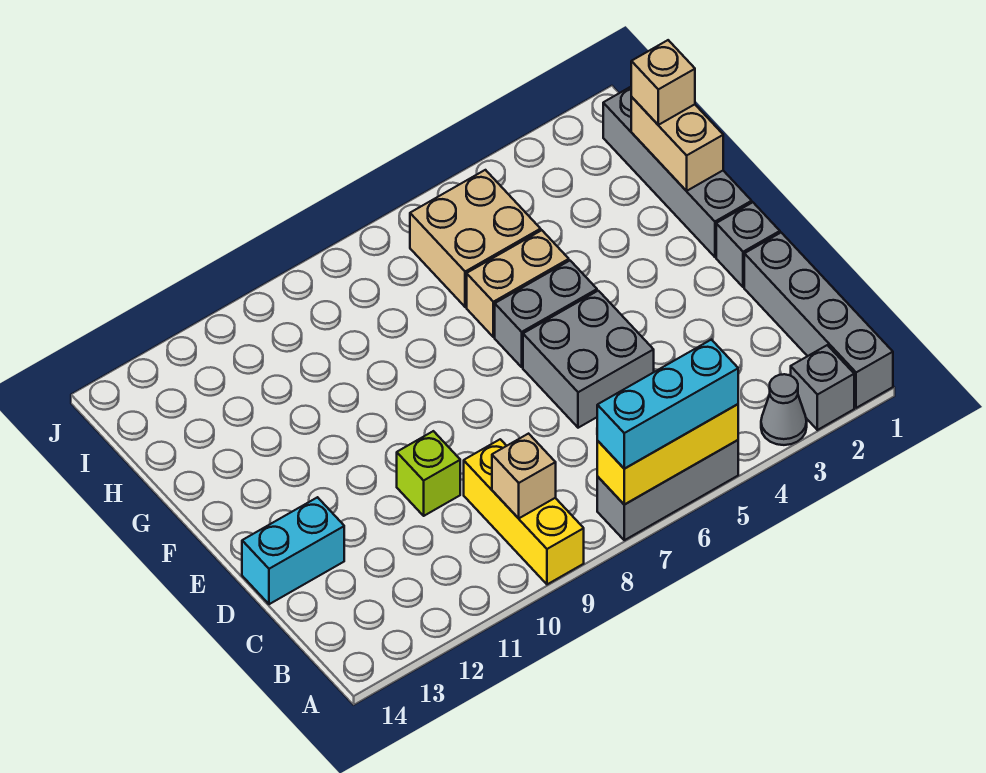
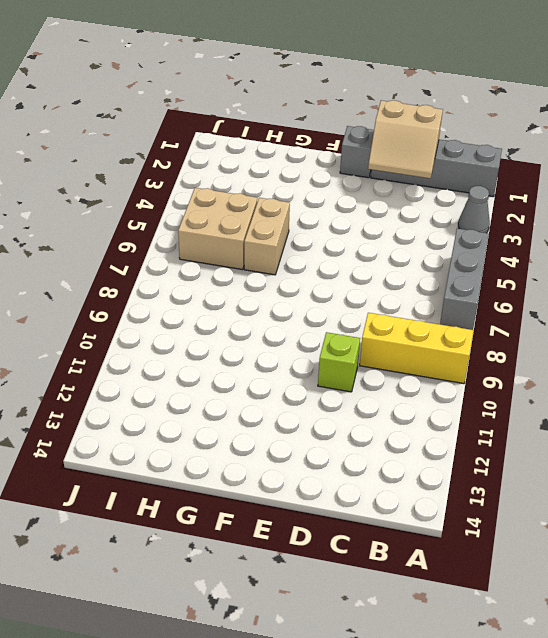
tan slope C1:D2 level 2 top 1 -> none
none -> grey brick A2 level 1
none -> grey brick D5:E6 level 1
none -> cyan brick D13:D14 level 1

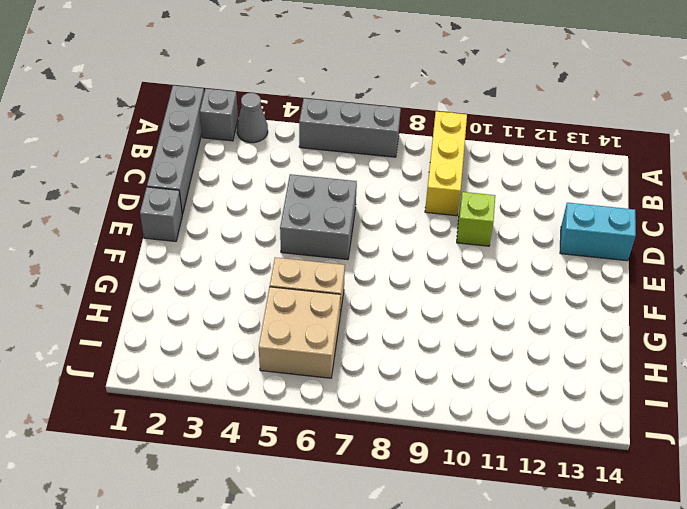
none -> grey brick F1:I1 level 1
none -> grey brick F5:F6 level 1
none -> yellow brick A5:A7 level 2

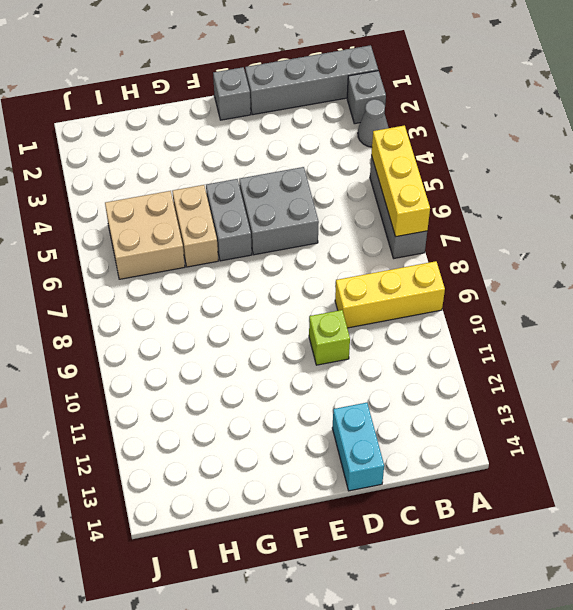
none -> grey brick F1:I1 level 1
none -> tan brick B9 level 2
none -> tan brick G1:H1 level 2

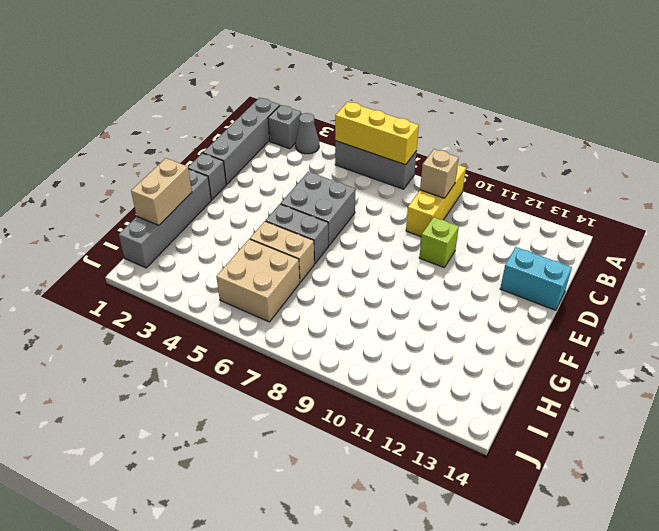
none -> cyan brick A5:A7 level 3
none -> tan brick H1 level 3

